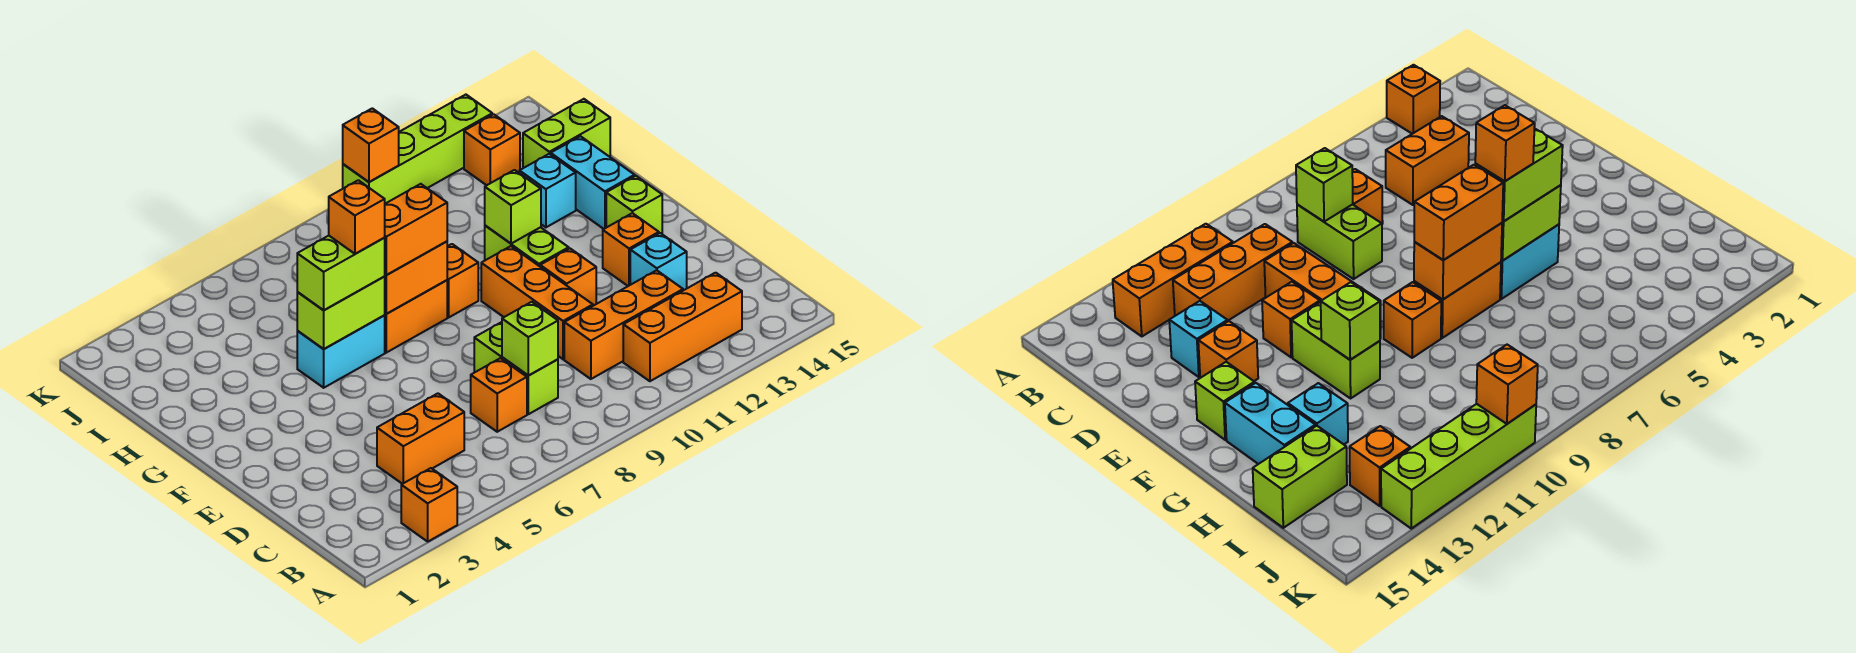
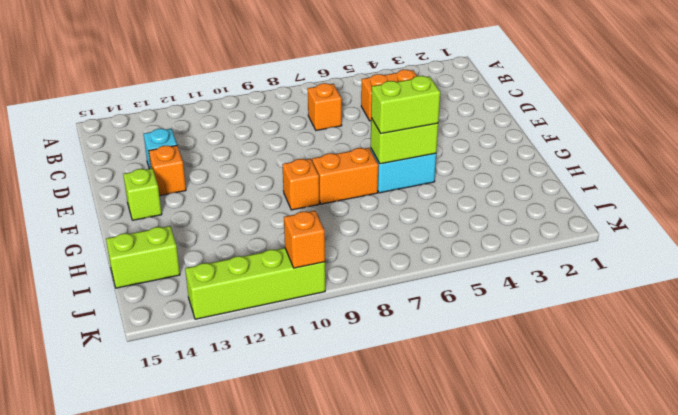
none -> orange brick A3 level 1
none -> orange brick B11:B13 level 1
none -> lime brick C8:D8 level 1

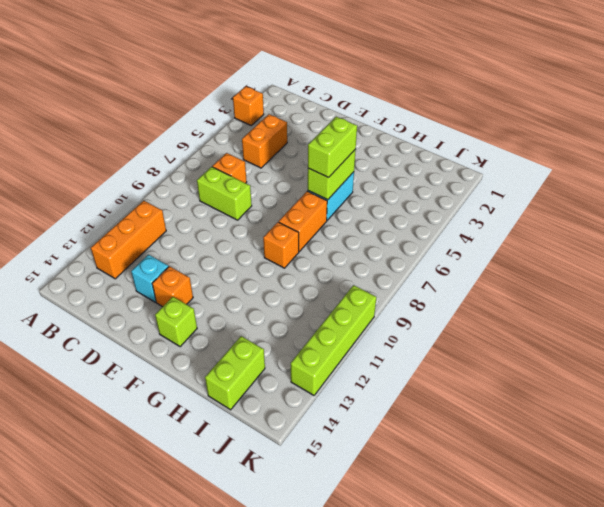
none -> orange brick C10:C12 level 1
none -> orange brick D10:F10 level 1
none -> orange brick E11 level 1

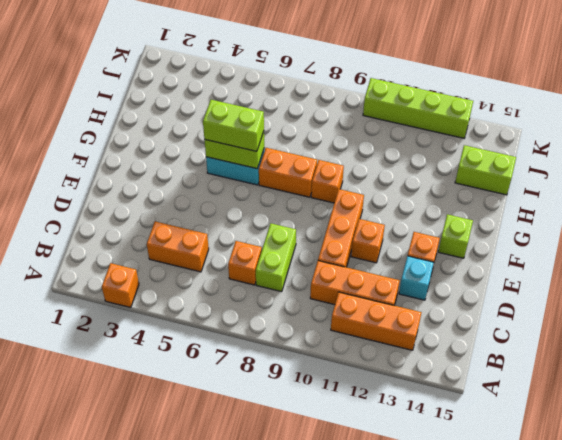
none -> lime brick F11:G11 level 1
none -> cyan brick G14:H14 level 1
none -> cyan brick H13 level 1

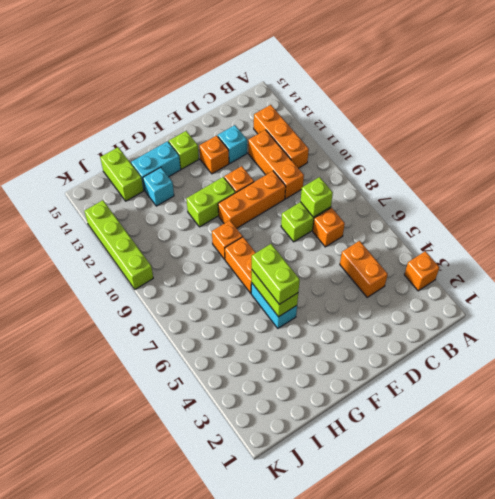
none -> orange brick J13 level 1
none -> orange brick G7:G8 level 2
none -> lime brick G11 level 2

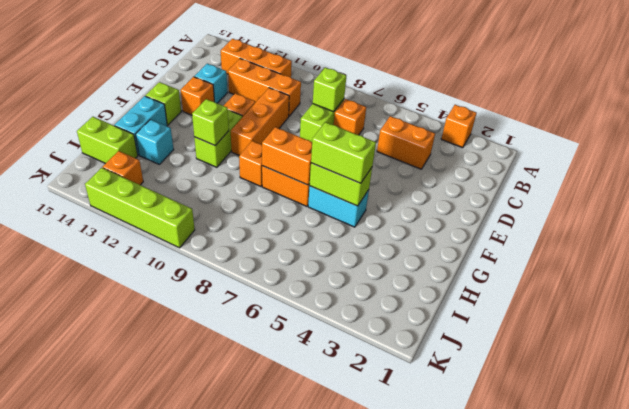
none -> orange brick K10 level 2
none -> orange brick G7:G8 level 3
none -> orange brick G6 level 4

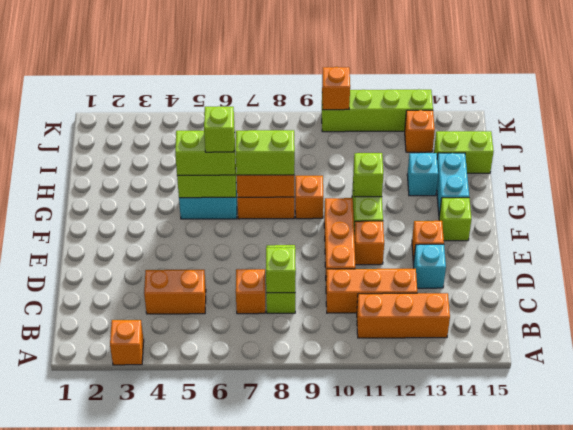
lime brick G6 level 4 -> orange brick G6 level 4
lime brick G7:G8 level 3 -> orange brick G7:G8 level 3

